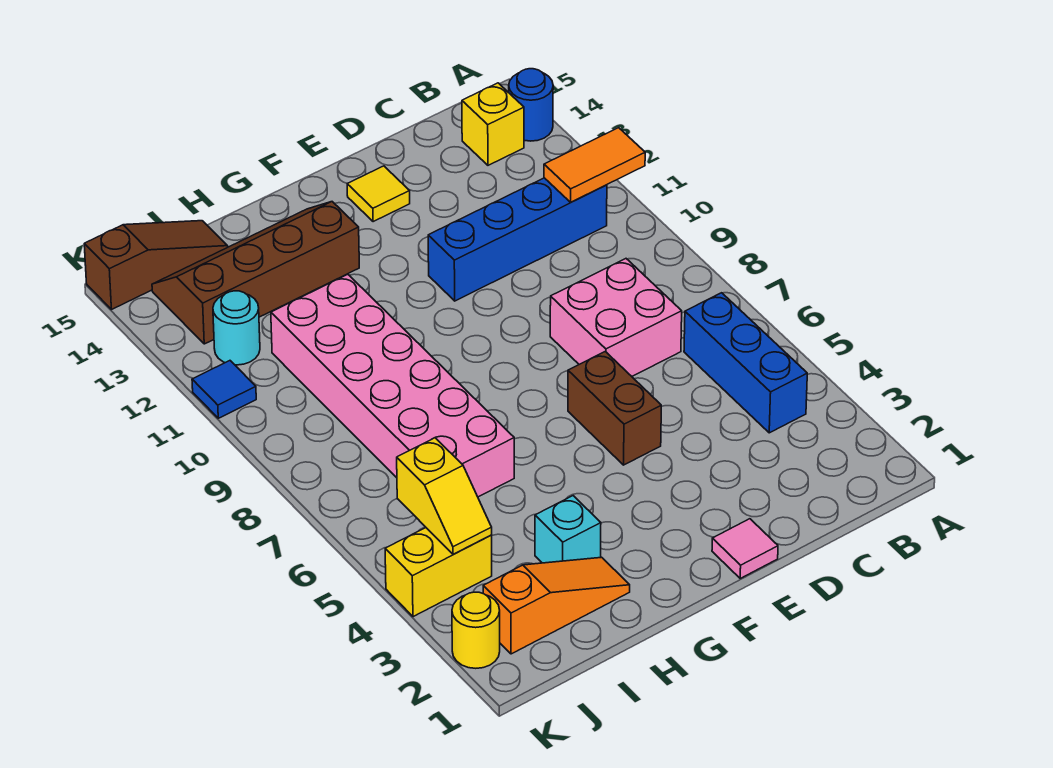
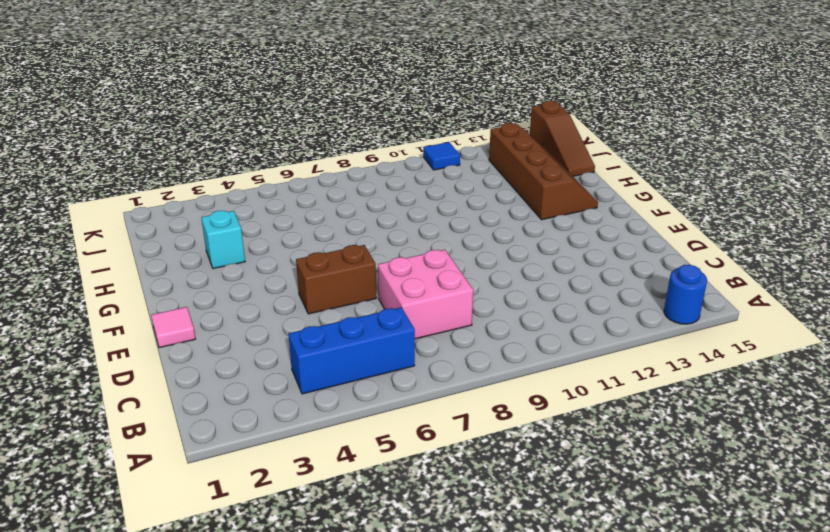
none -> blue brick B11:E11 level 1
none -> yellow brick B14 level 1
none -> yellow tile E14 level 1

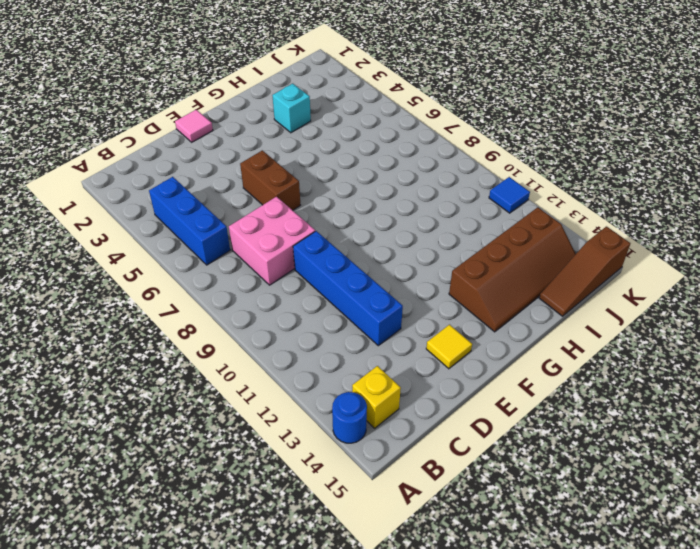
blue brick D9:D12 level 1 -> blue brick B11:E11 level 1
none -> orange slope H2:J2 level 1 top J
none -> pink brick H6:I11 level 1
none -> yellow brick J4:K4 level 1

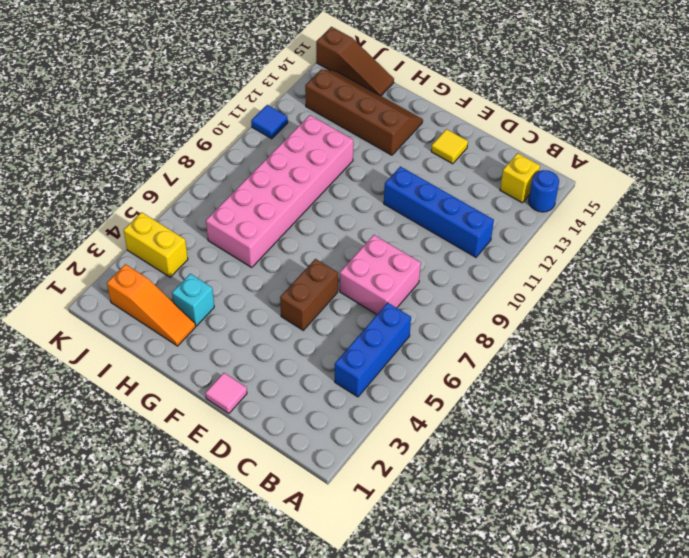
none -> cyan round brick J12 level 1
none -> yellow round brick K2 level 1
none -> orange tile A11:B11 level 2

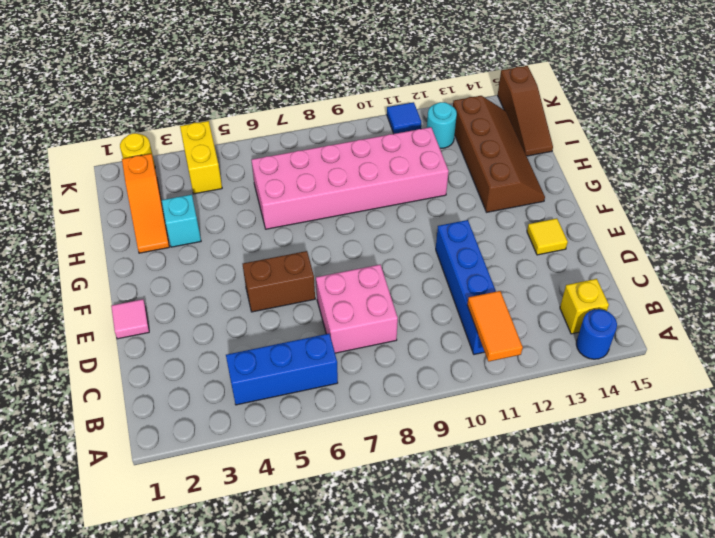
none -> yellow slope J4:J5 level 2 top 5

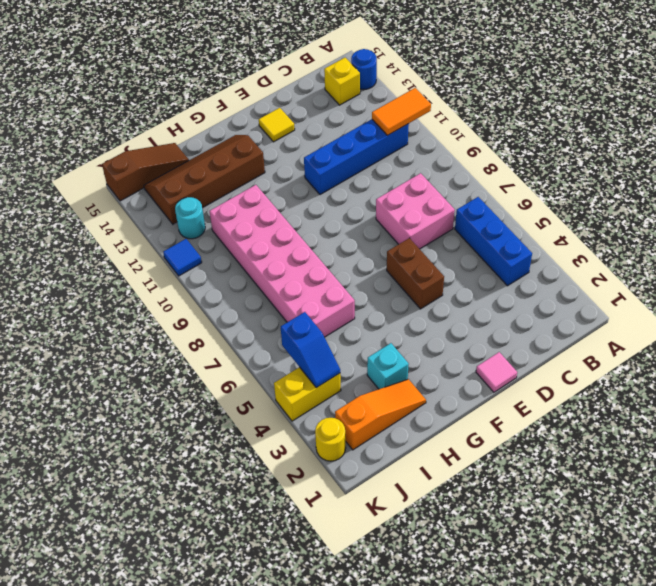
blue slope J4:J5 level 2 top 5 -> yellow slope J4:J5 level 2 top 5

